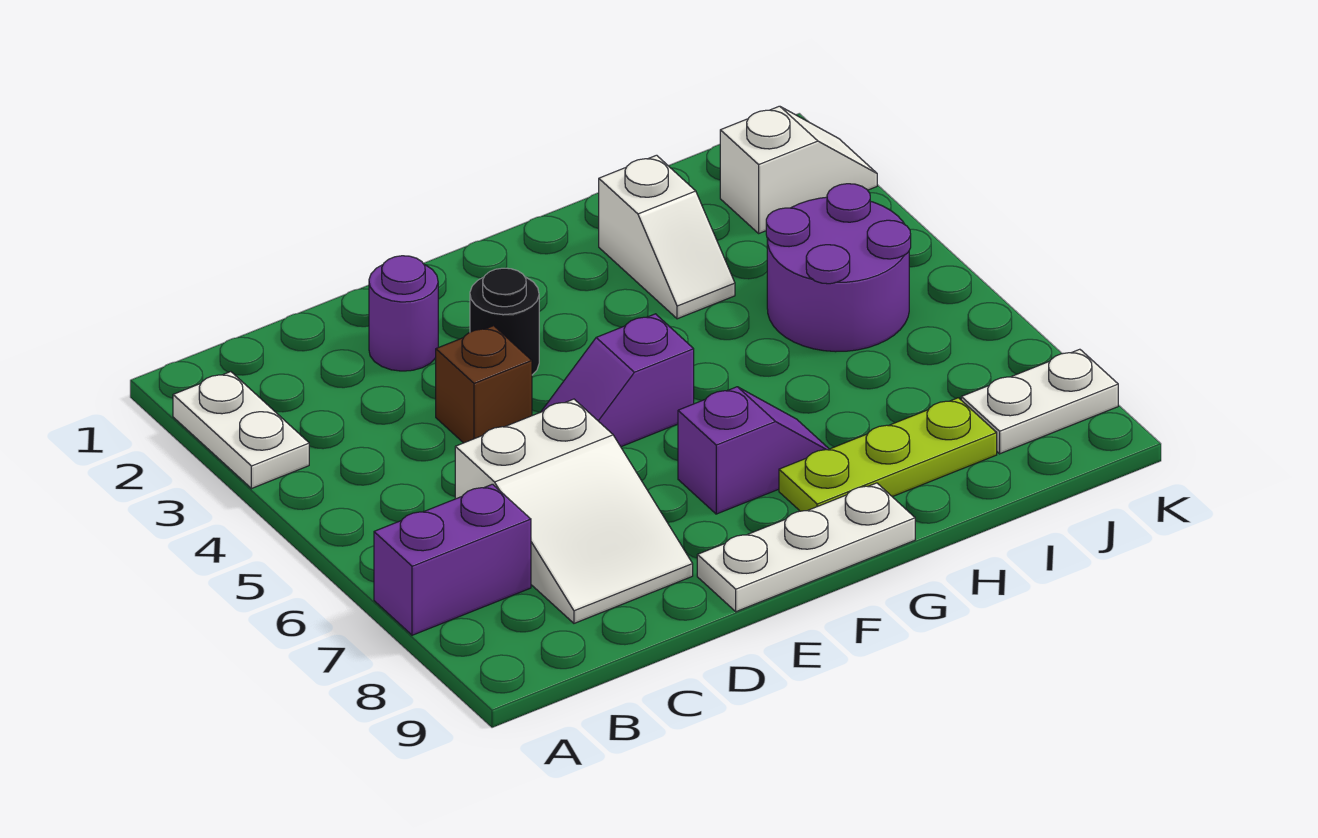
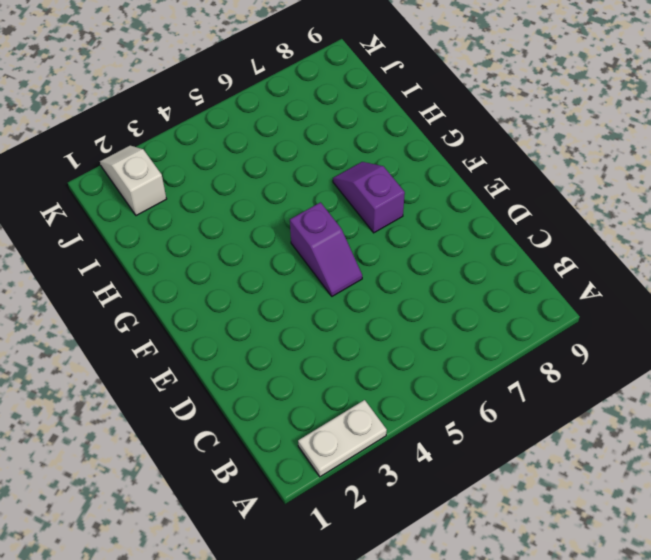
none -> purple brick A7:B7 level 1
none -> white slope C6:D8 level 1 top 6
none -> purple round brick D2 level 1

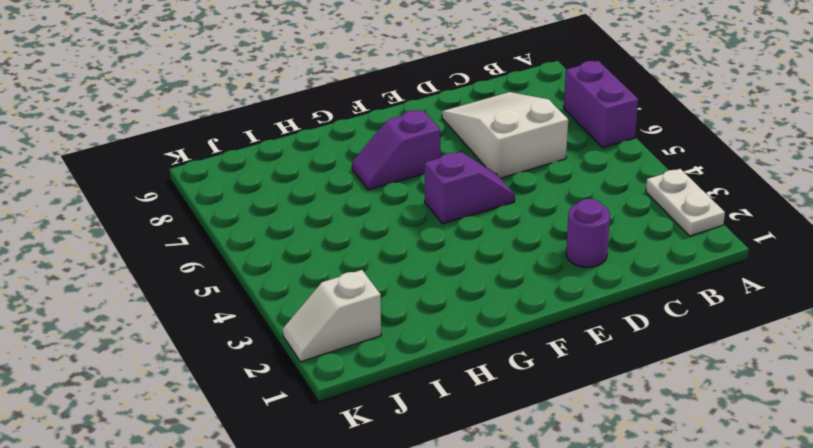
purple brick A6:A7 level 1 -> purple brick A7:B7 level 1
none -> brown brick D4 level 1
none -> black round brick E3 level 1
none -> white plate E9:G9 level 1

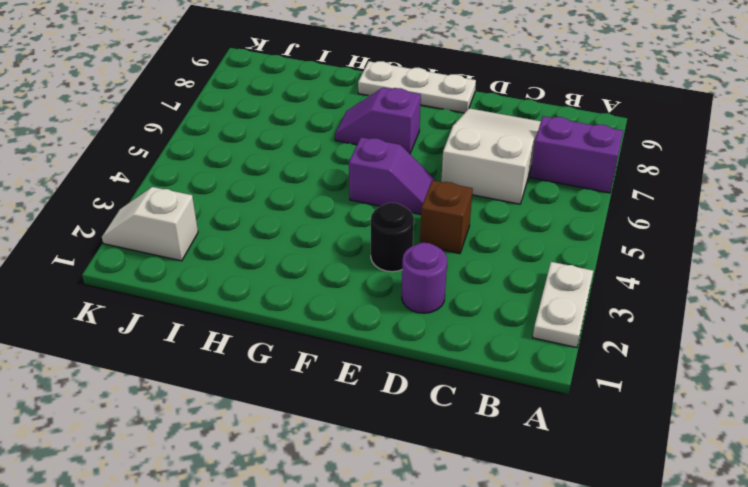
none -> lime plate G8:I8 level 1
none -> white slope H2:H3 level 1 top 2
none -> purple round brick I4:J5 level 1

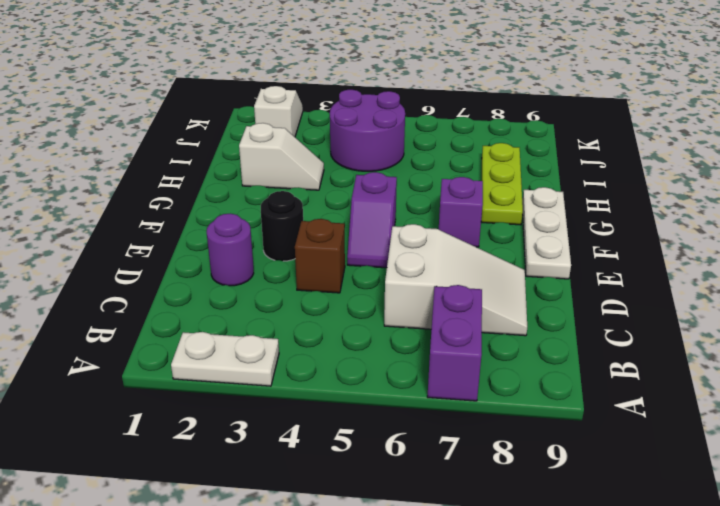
none -> white plate J8:K8 level 1

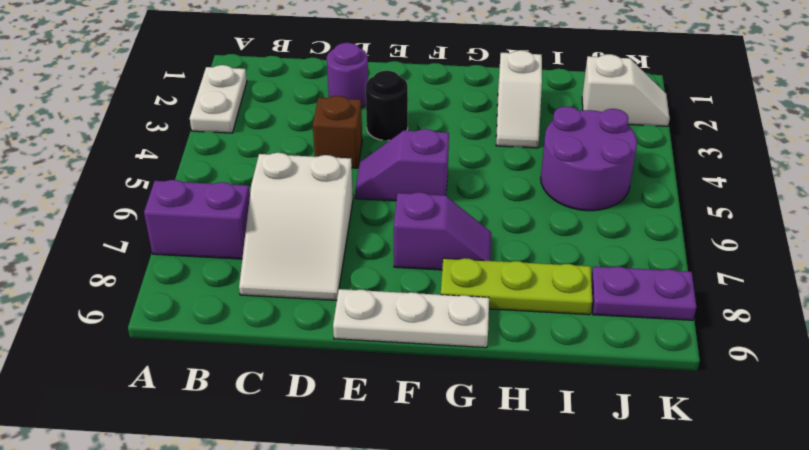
purple plate J8:K8 level 1 -> white plate J8:K8 level 1

